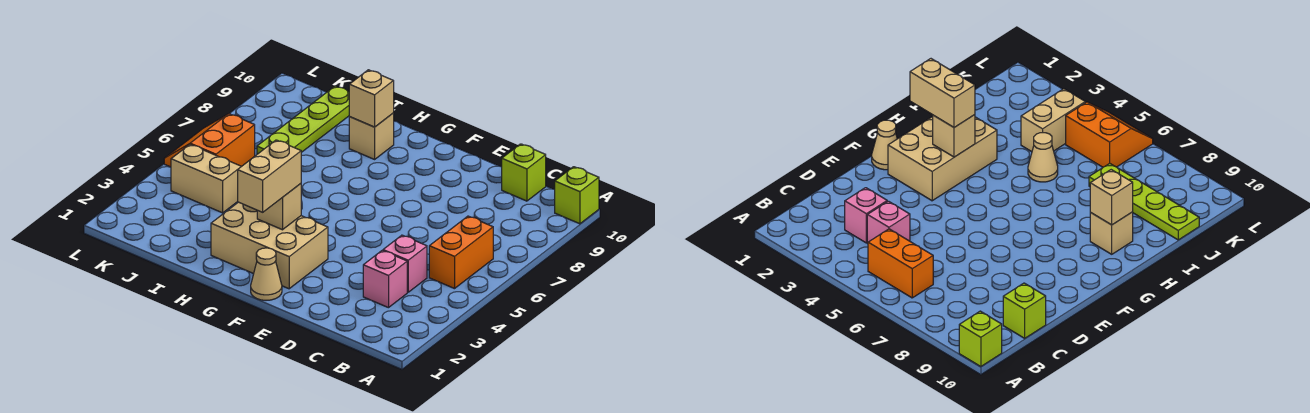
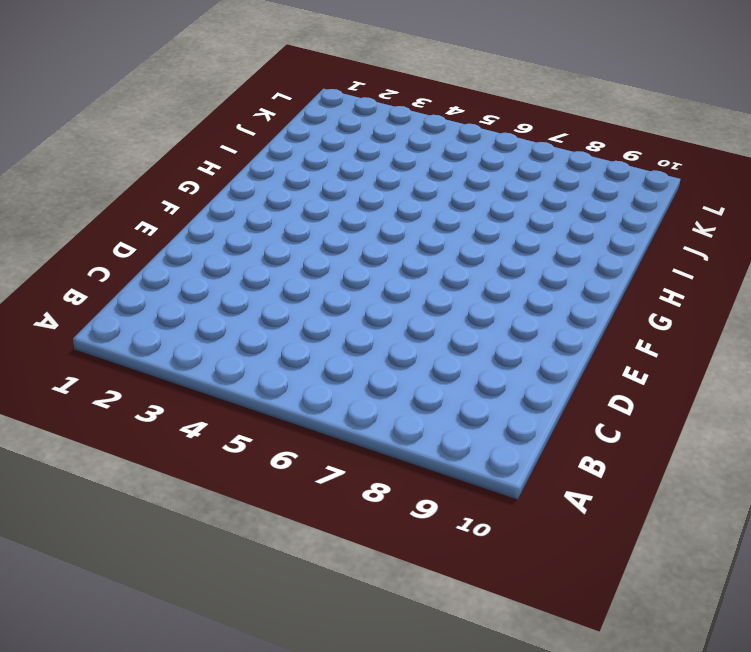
none -> lime brick A10 level 1
none -> orange brick B5:B6 level 1
none -> pink brick C3 level 1

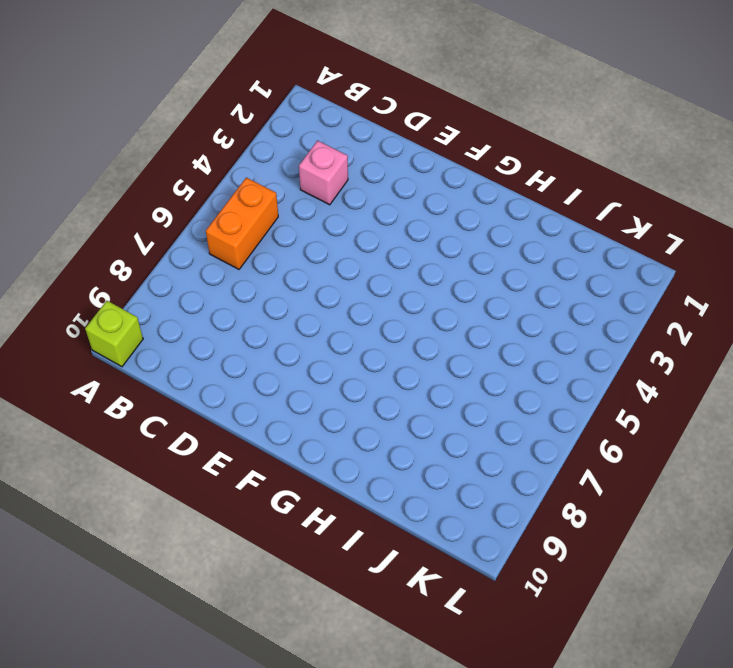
none -> pink brick C4 level 1
none -> lime brick C10 level 1
none -> tan cone F1 level 1

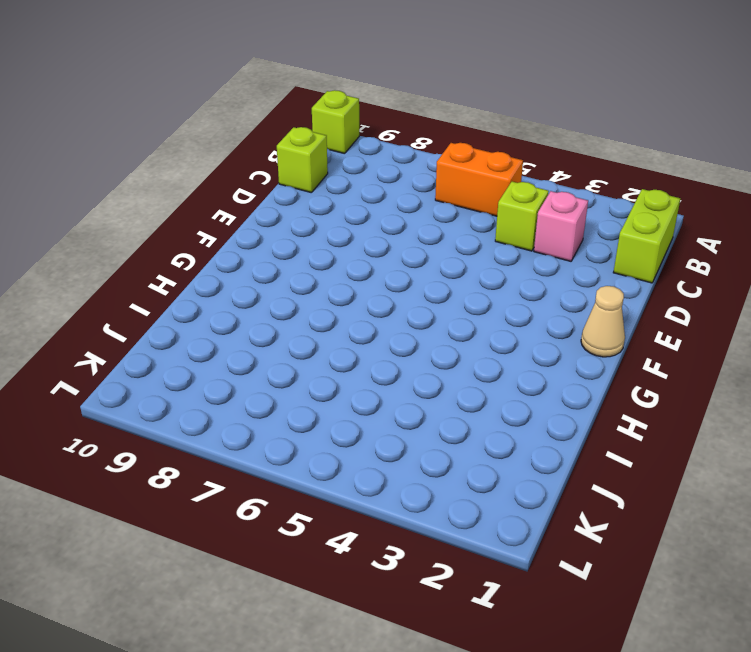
lime brick B1:C1 level 1 -> none
lime brick C4 level 1 -> pink brick C4 level 1
none -> tan brick F2:H3 level 1
none -> tan brick H9 level 1
none -> tan cone I5 level 1

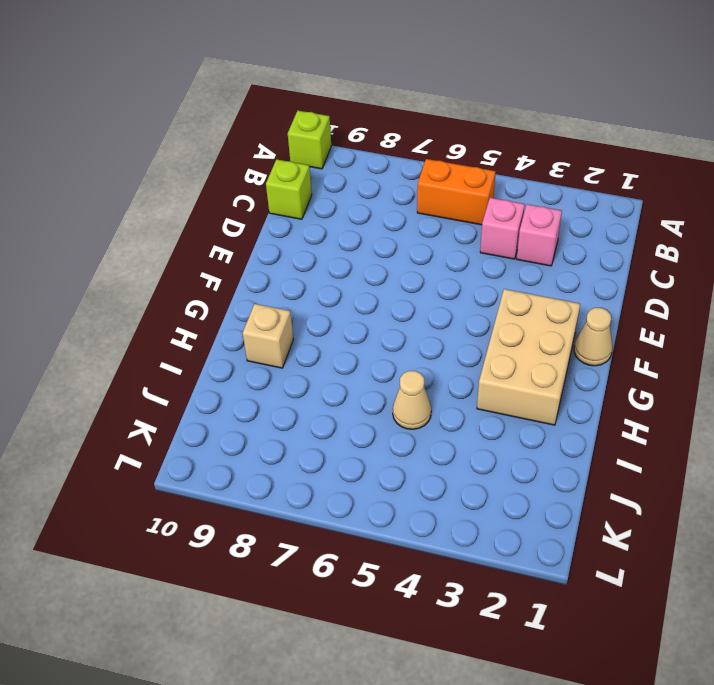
none -> tan brick J4:K4 level 1
none -> lime plate J7:J10 level 1
none -> orange slope K5:L6 level 1 top K

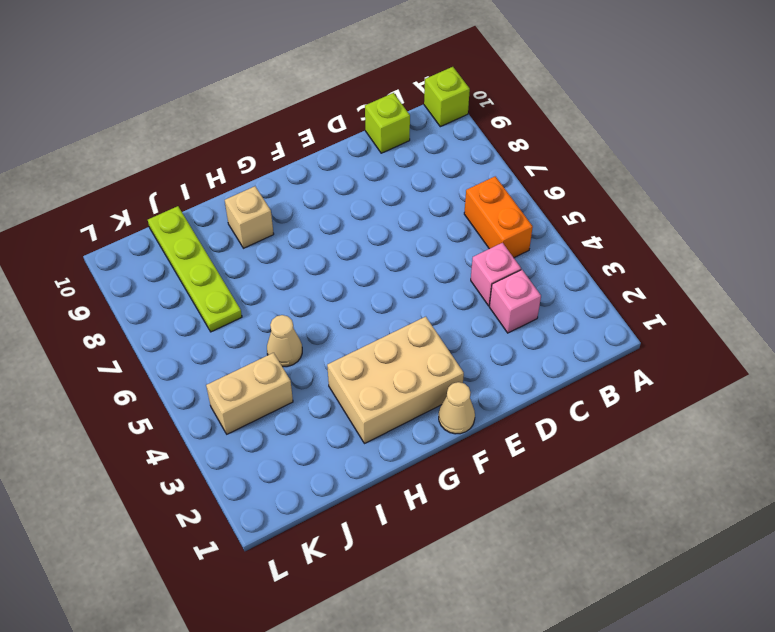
none -> orange slope K5:L6 level 1 top K
none -> tan brick G3 level 2
none -> tan brick H9 level 2

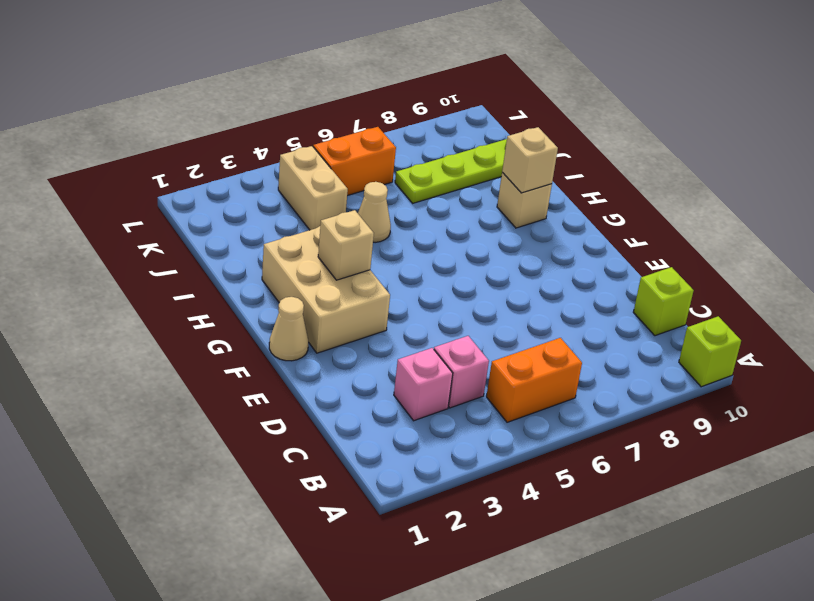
none -> tan brick G2:G3 level 3

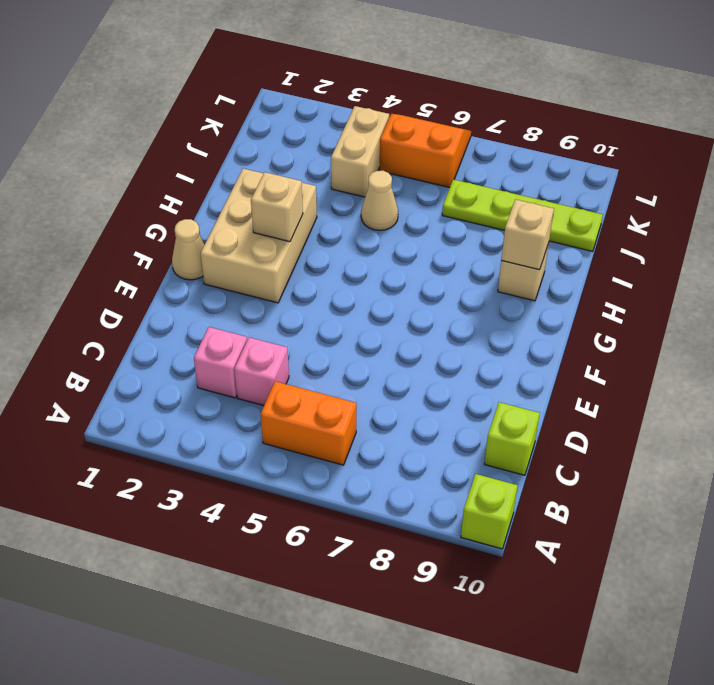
none -> tan brick G2:G3 level 3

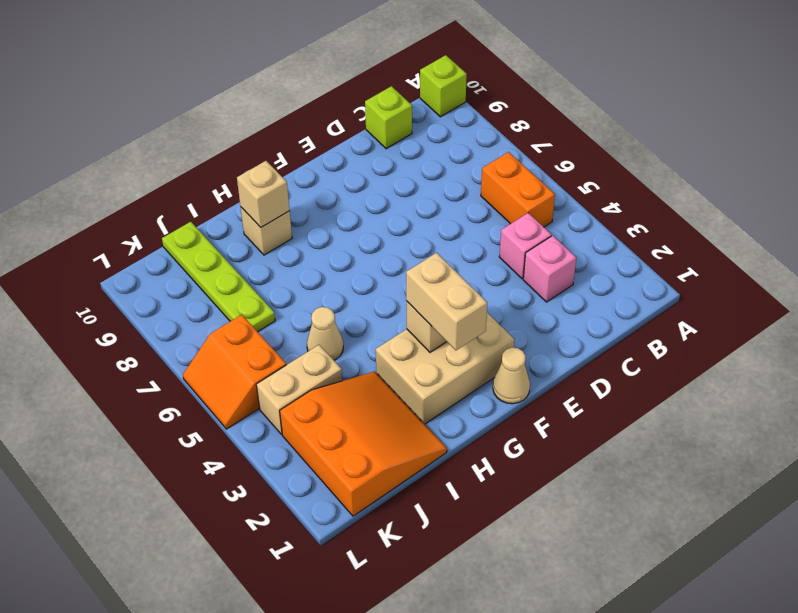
orange slope I1:K3 level 1 top K -> none

